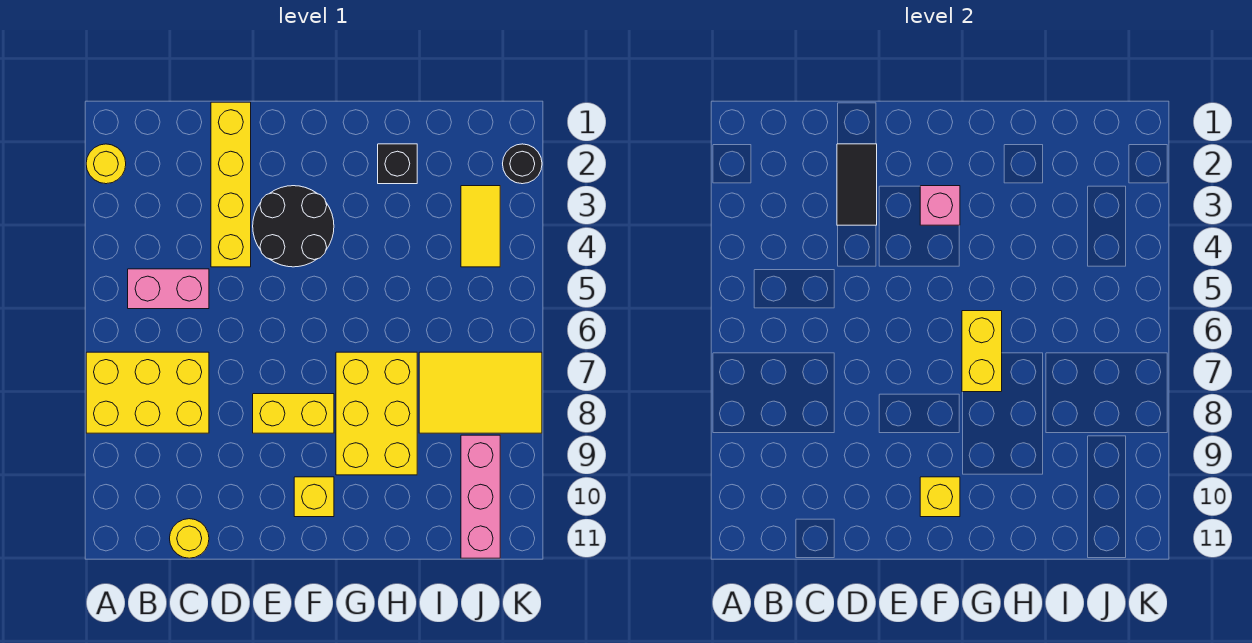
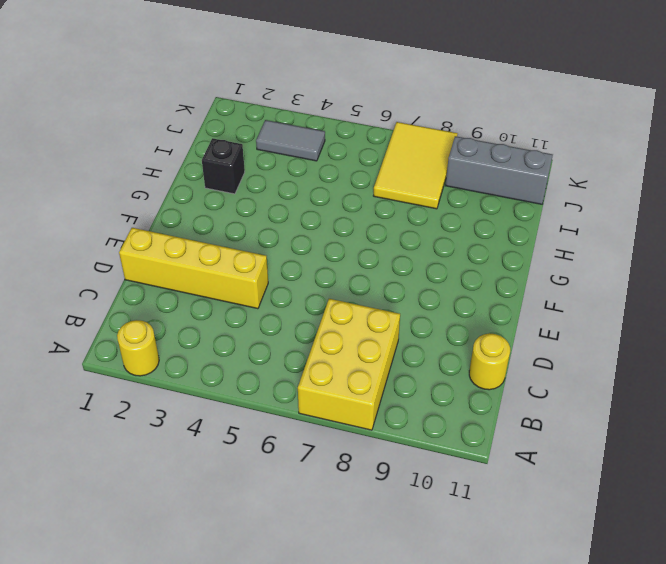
grey tile J3:J4 level 1 -> yellow tile J3:J4 level 1
grey brick J9:J11 level 1 -> pink brick J9:J11 level 1
none -> pink brick B5:C5 level 1
none -> black round brick E3:F4 level 1
none -> yellow brick E8:F8 level 1

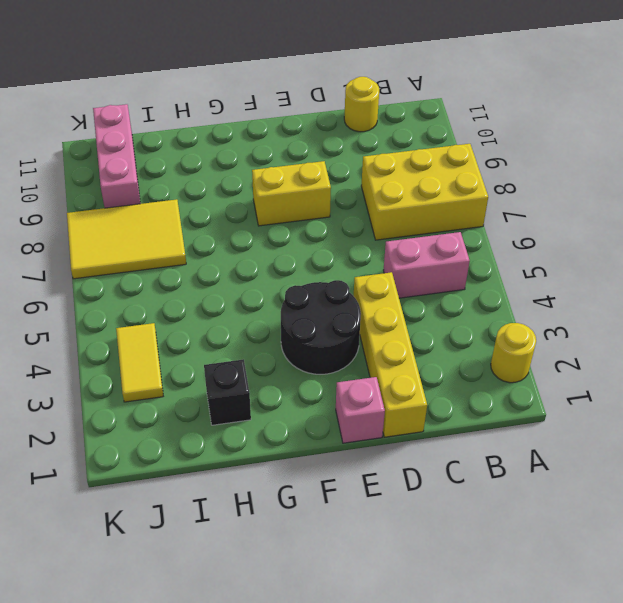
pink brick E1 level 1 -> pink brick F3 level 2
none -> yellow brick F10 level 1
none -> yellow brick G7:H9 level 1
none -> black round brick K2 level 1

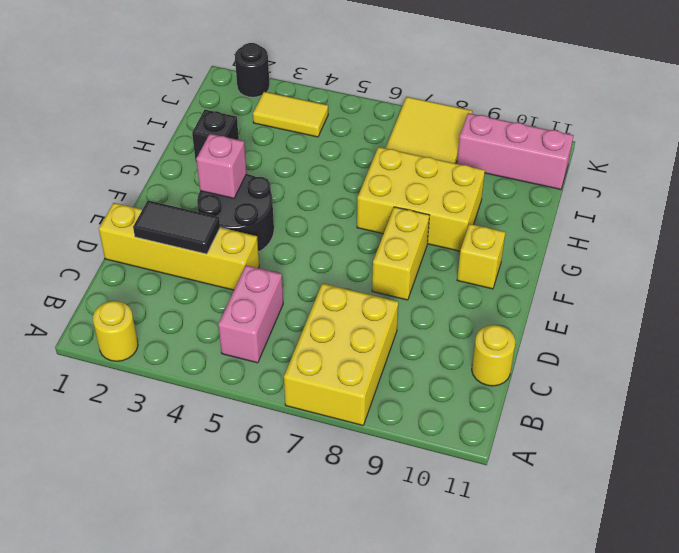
none -> yellow brick F10 level 2
none -> yellow brick G6:G7 level 2

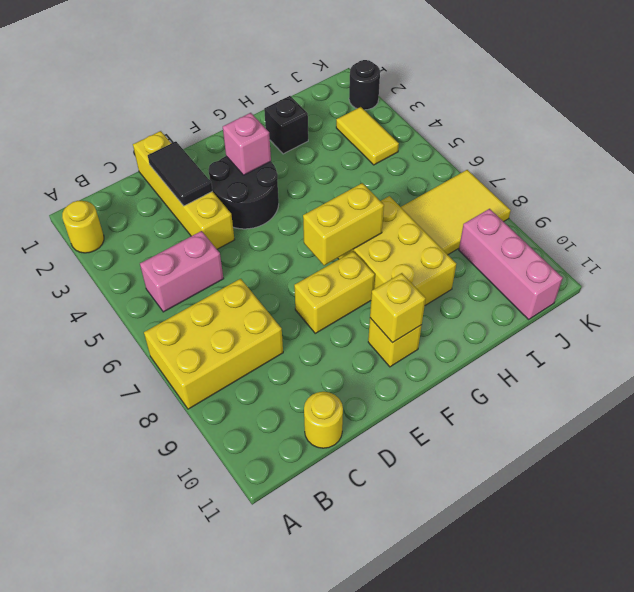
yellow brick F7:G7 level 2 -> yellow brick G6:G7 level 2

